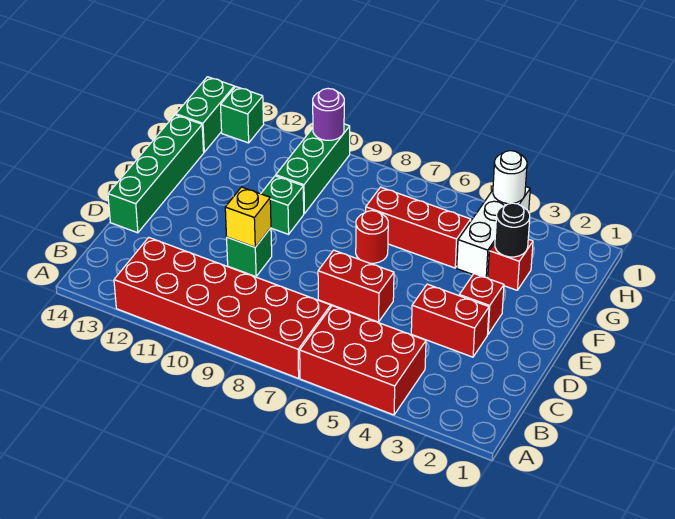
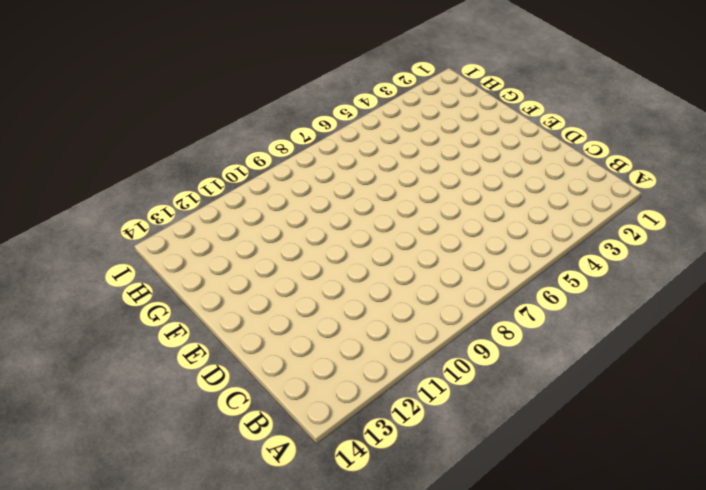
none -> red brick A4:B6 level 1
none -> red brick A7:B12 level 1
none -> red brick D3:D4 level 1

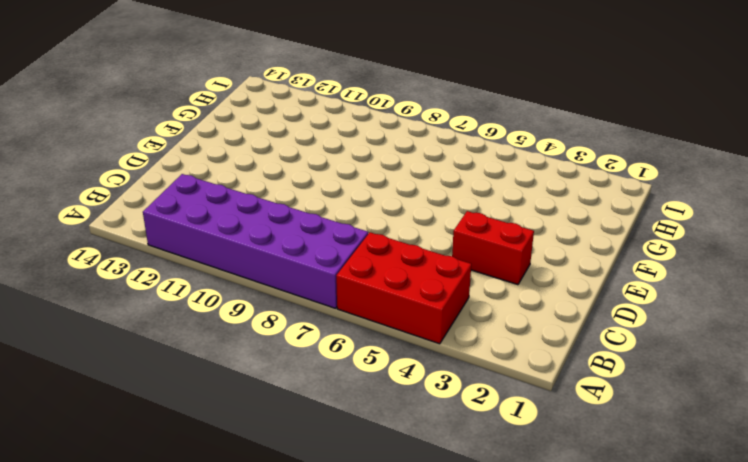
purple brick A7:B12 level 1 -> red brick A7:B12 level 1
none -> red brick D6:D7 level 1
none -> green brick D10 level 1
none -> green brick D14:G14 level 1

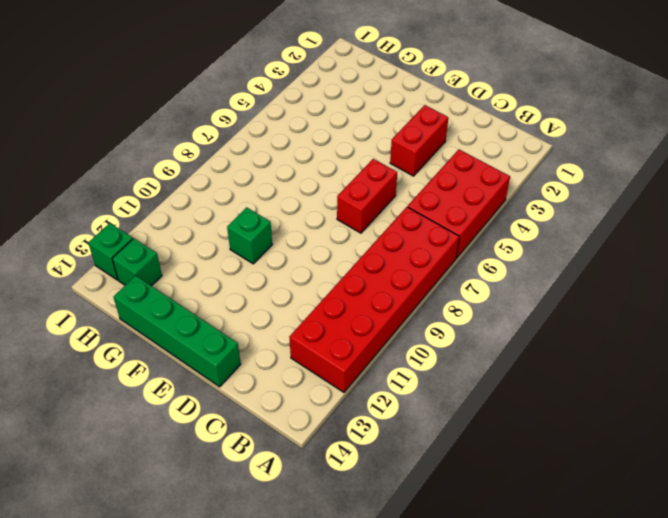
green brick H13 level 1 -> green brick D10 level 1
none -> red brick E3 level 1
none -> red round brick F7 level 1
none -> red brick G3 level 1

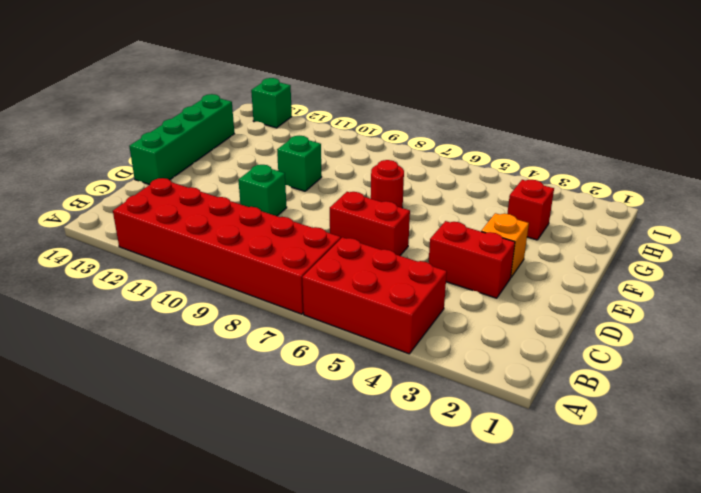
orange brick E3 level 1 -> red brick E3 level 1
none -> white brick G4:I4 level 1
none -> red brick G5:G7 level 1
none -> green brick G10:I10 level 1

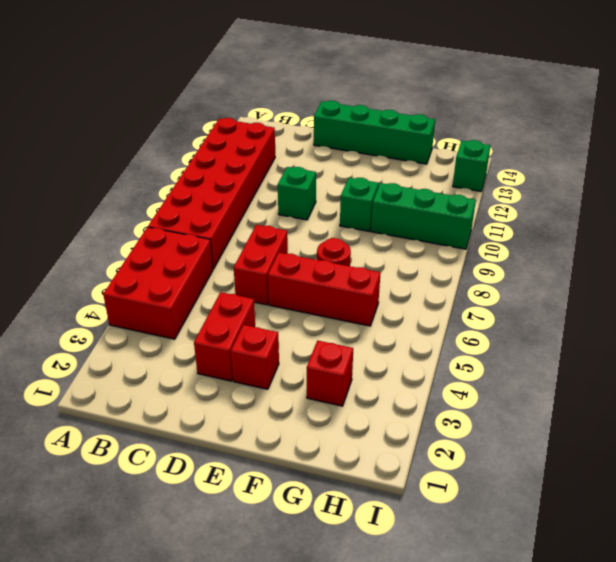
red brick E6:G6 level 1 -> red brick G5:G7 level 1
none -> white brick G4:I4 level 1
none -> green brick H14:I14 level 1
none -> yellow brick D10 level 2

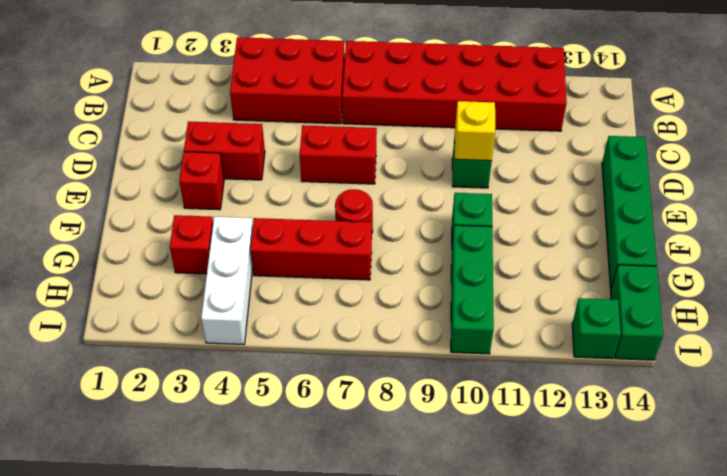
none -> black round brick G3 level 2
none -> white round brick I4 level 2
none -> purple round brick I10 level 2

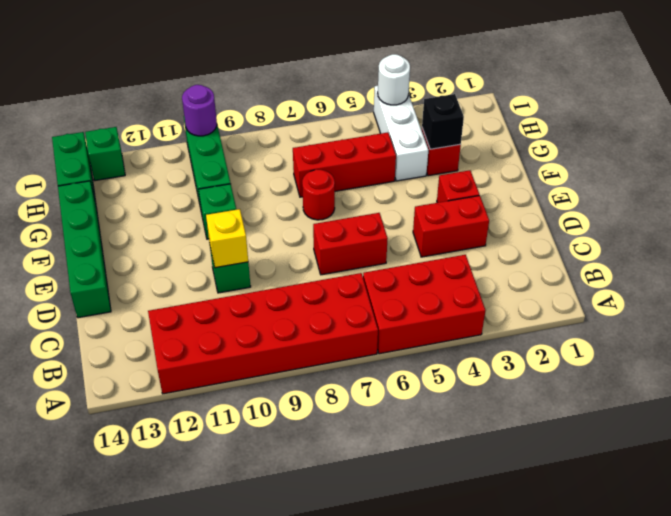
black brick G3 level 2 -> black round brick G3 level 2

